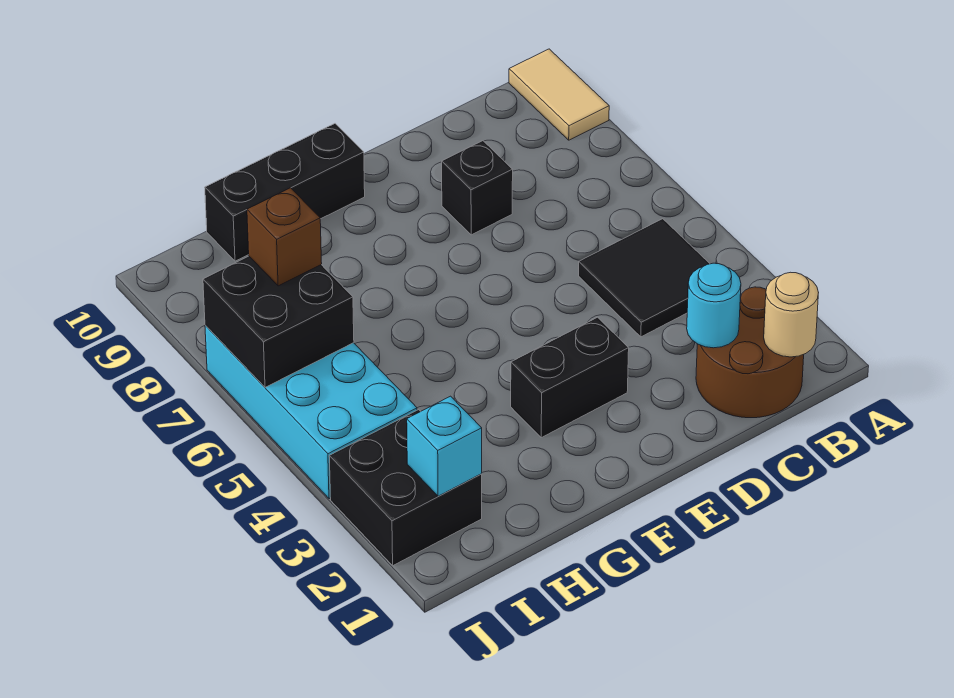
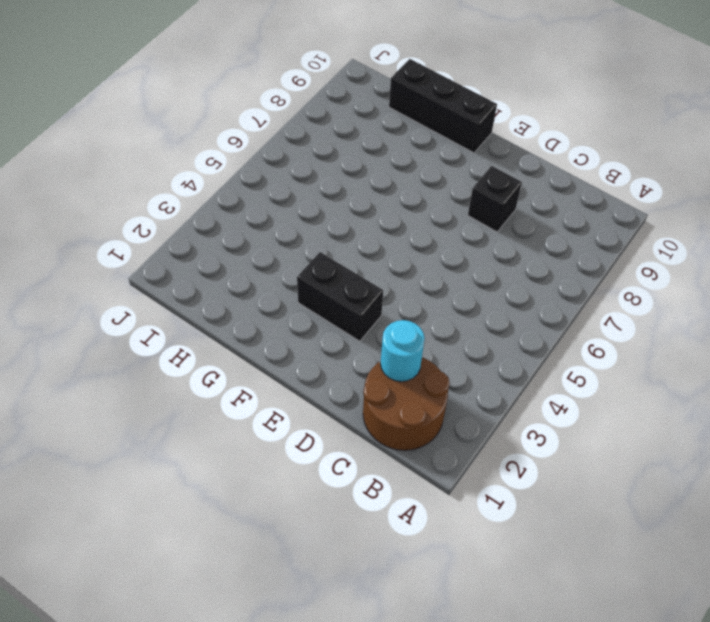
none -> tan tile A9:A10 level 1
none -> black tile B4:C5 level 1
none -> black brick I2:J3 level 1

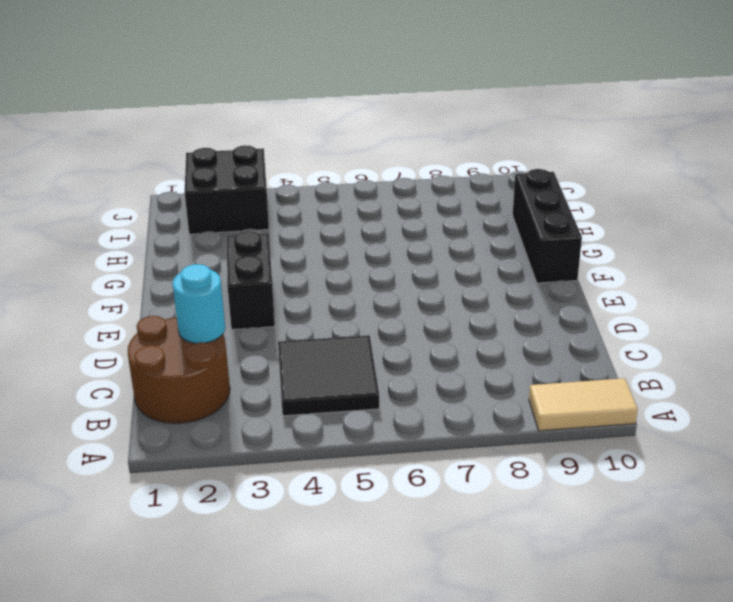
none -> black brick D8 level 1
none -> cyan brick I4:J7 level 1
none -> tan round brick B1 level 2

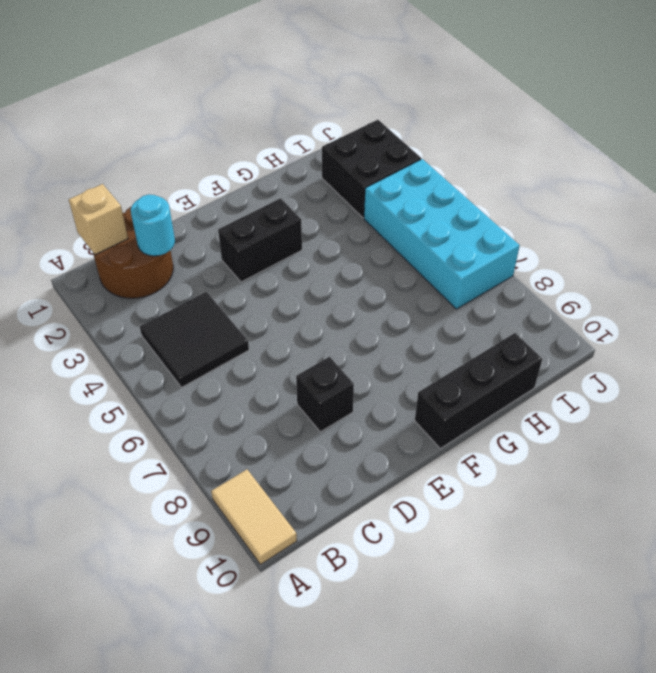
tan brick B1 level 2 -> tan round brick B1 level 2
none -> cyan brick I2 level 2
none -> black brick I6:J7 level 2
none -> brown brick I7 level 3

